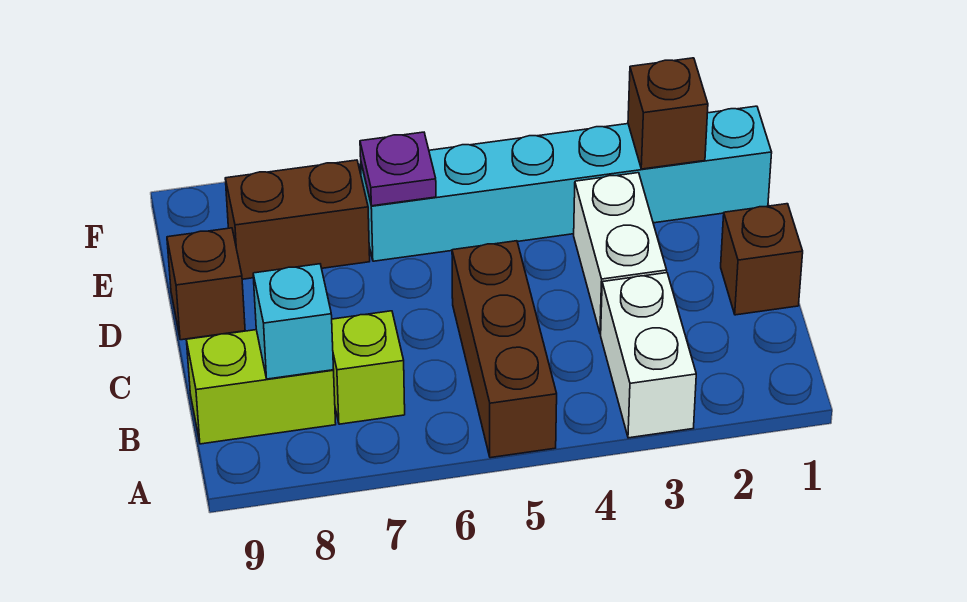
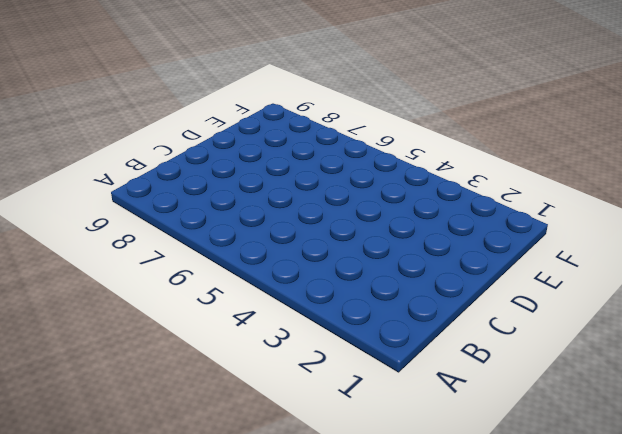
none -> white brick A3:B3 level 1
none -> brown brick A5:C5 level 1
none -> lime brick B7 level 1

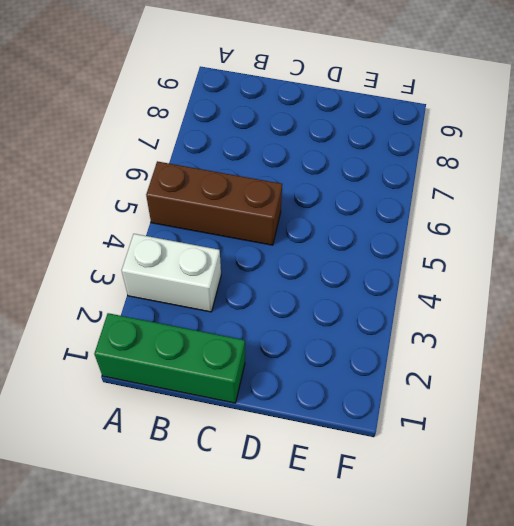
green brick A1:C1 level 1 -> brown brick C1 level 1
none -> lime brick B7 level 1
none -> lime brick B8:B9 level 1
none -> white brick C3:D3 level 1

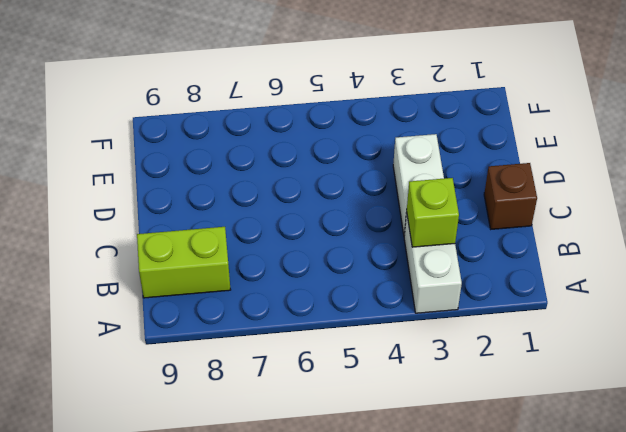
lime brick B3 level 2 -> lime brick B7 level 1
none -> brown brick A5:C5 level 1
none -> brown brick D9 level 1
none -> cyan brick E1:E6 level 1

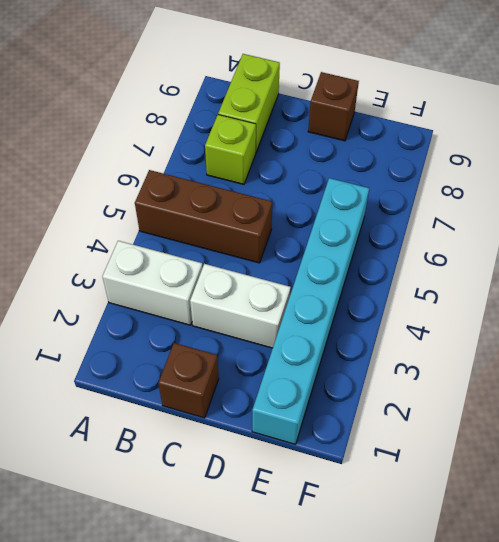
none -> brown brick E7:E8 level 1
none -> cyan brick B8 level 2
none -> brown brick E2 level 2

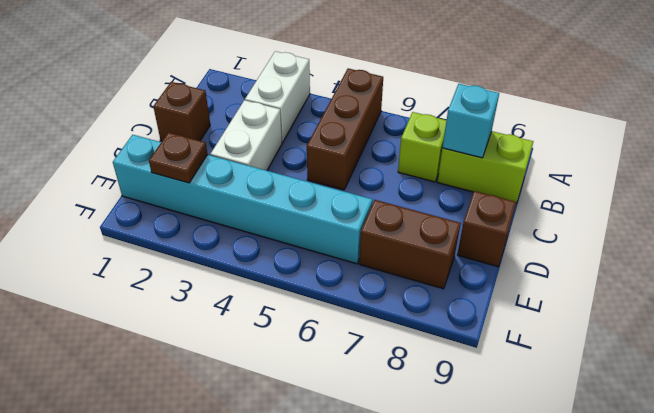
brown plate E2 level 2 -> brown brick E2 level 2
none -> purple plate E6 level 2

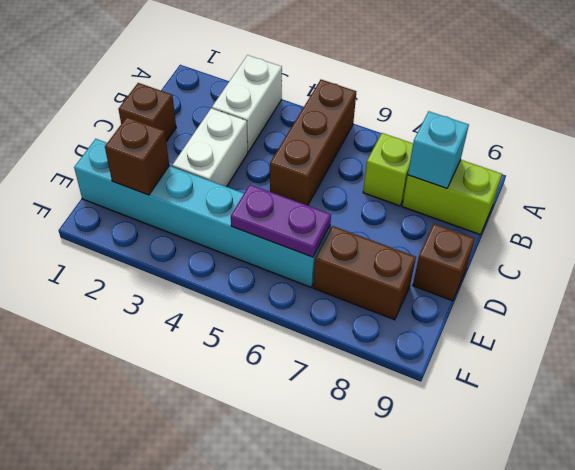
purple plate E5:E6 level 2 -> purple plate E6 level 2

